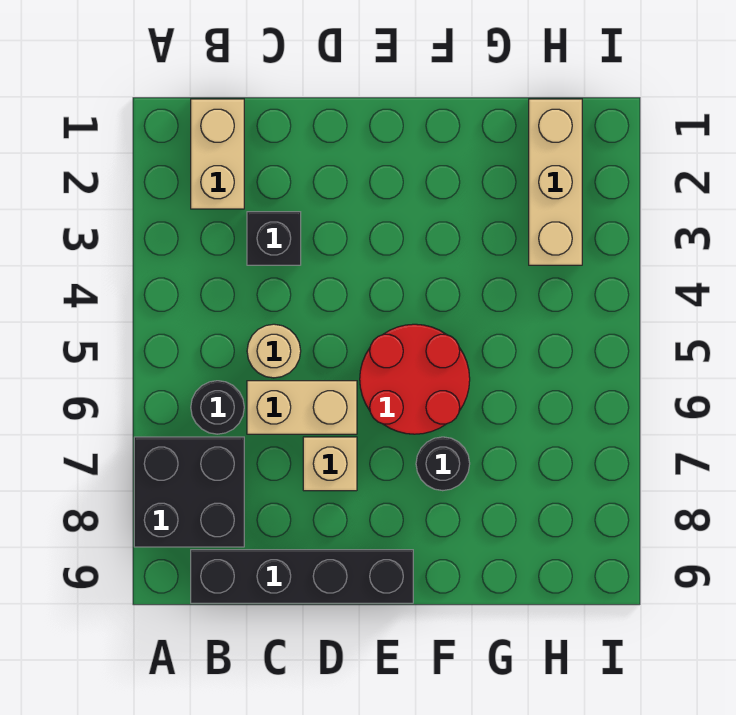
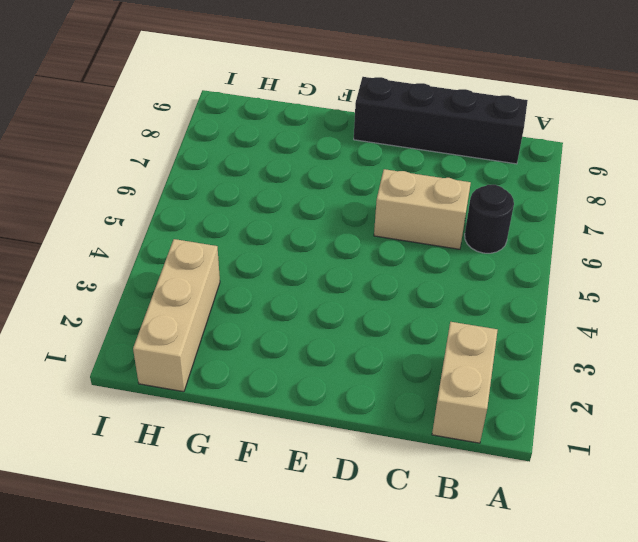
none -> black brick A7:B8 level 1
none -> black brick C3 level 1

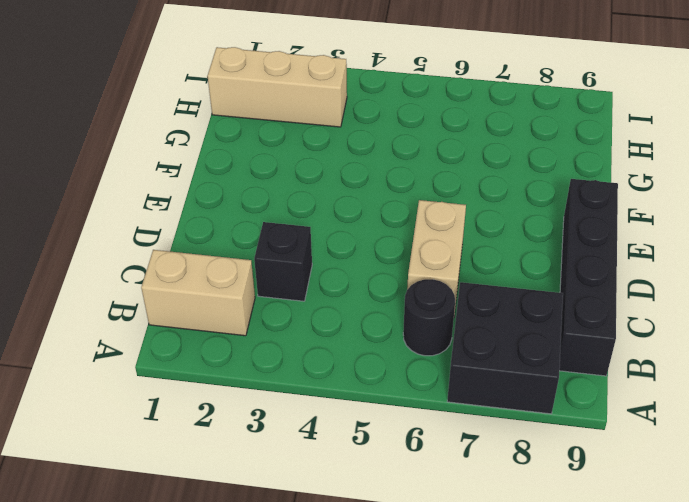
none -> tan round brick C5 level 1
none -> tan brick D7 level 1

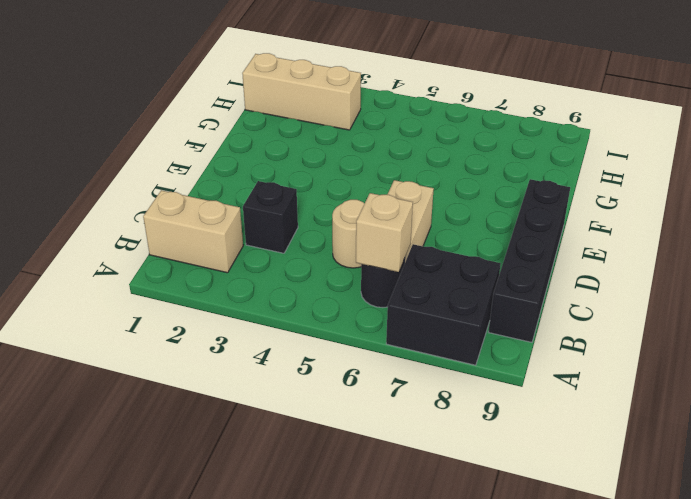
tan brick B6 level 2 -> tan brick D7 level 1
none -> red round brick E5:F6 level 1
none -> black round brick F7 level 1

